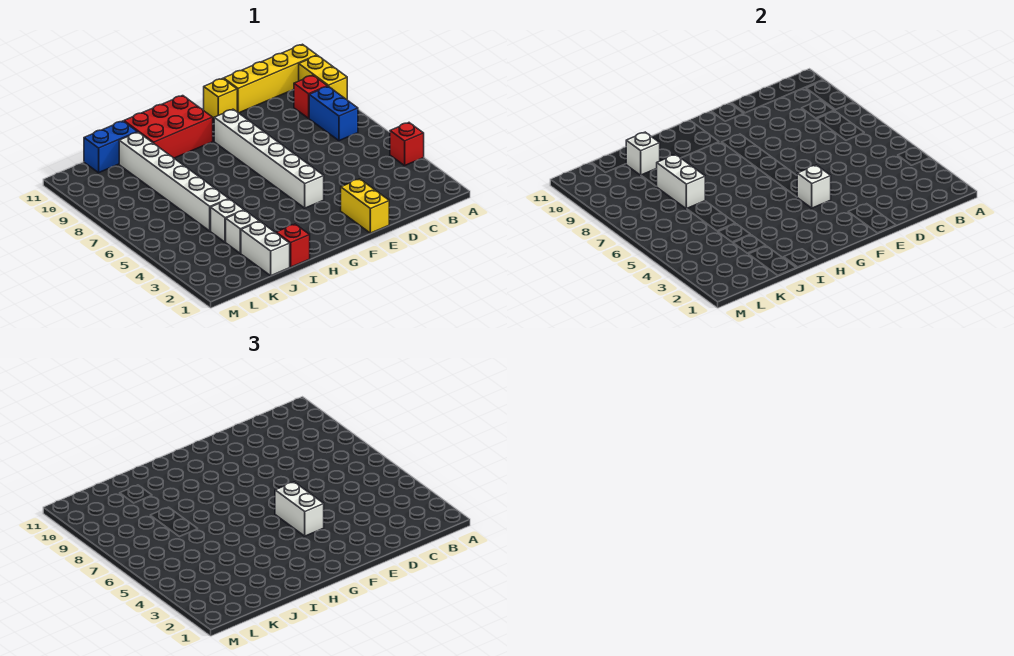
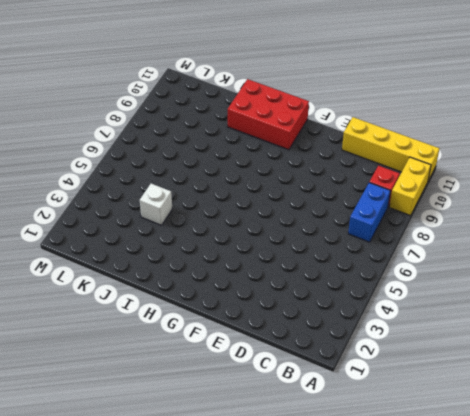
none -> red brick A4 level 1
none -> yellow brick E1:E2 level 1
none -> yellow brick E11 level 1

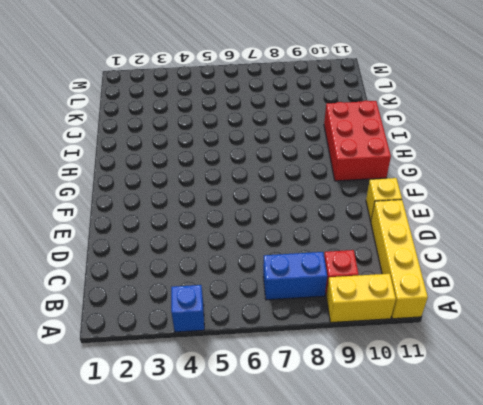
blue brick A4 level 1 -> red brick A4 level 1
none -> yellow brick E1:E2 level 1
none -> white brick F4:F9 level 1
none -> red brick I1 level 1

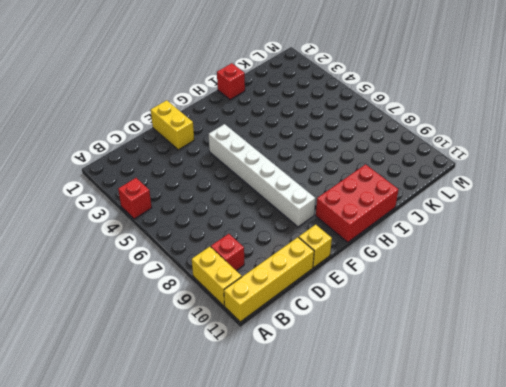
none -> blue brick B7:B8 level 1
none -> white brick J1:J2 level 1
none -> white brick J3 level 1

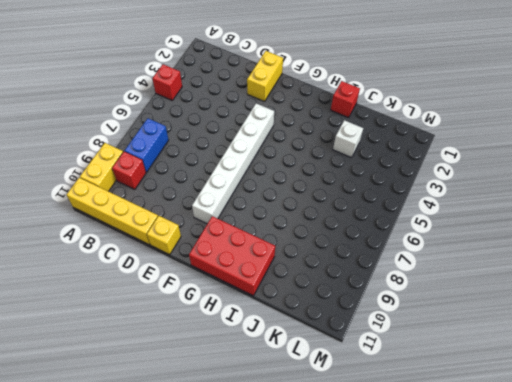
none -> white brick J1:J2 level 1
none -> white brick J4 level 1
none -> white brick J5:J10 level 1

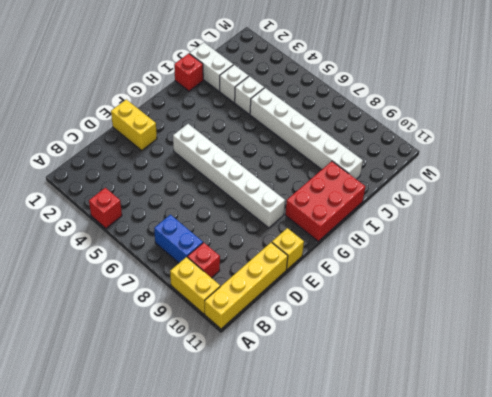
none -> blue brick J11:K11 level 1
none -> white brick F4 level 2
none -> white brick J7:J8 level 2

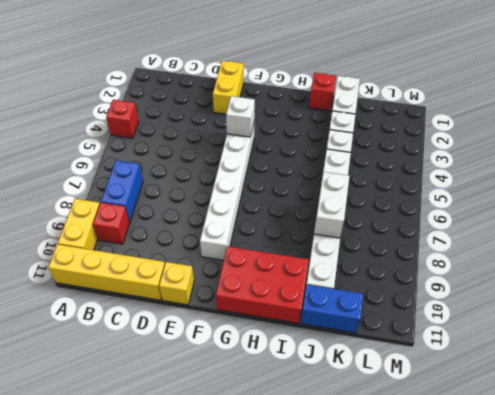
none -> white brick J10 level 2
none -> white brick F4:F5 level 3

